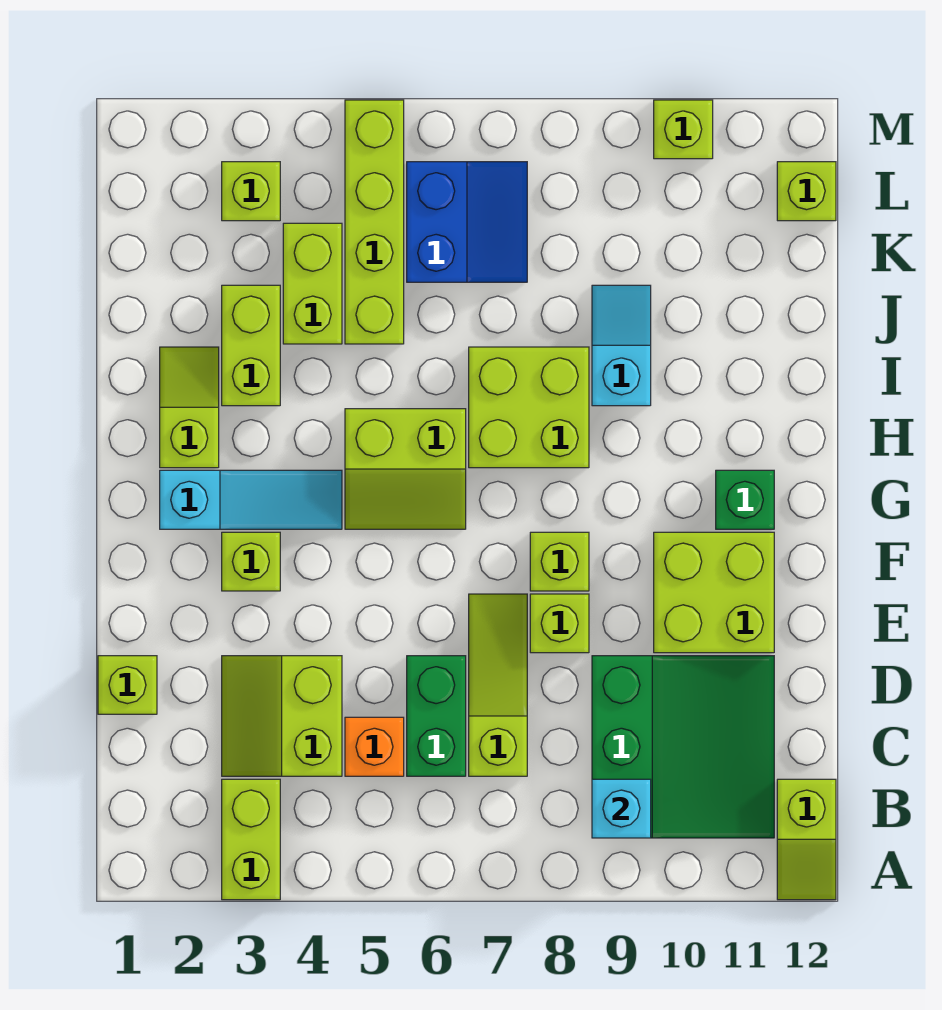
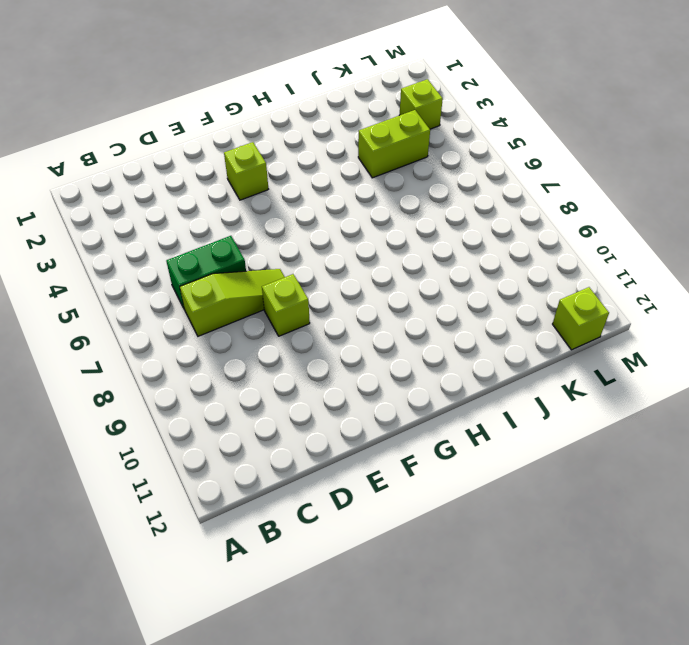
none -> lime brick A3:B3 level 1
none -> lime slope A12:B12 level 1 top B
none -> green slope B9:D11 level 1 top 9

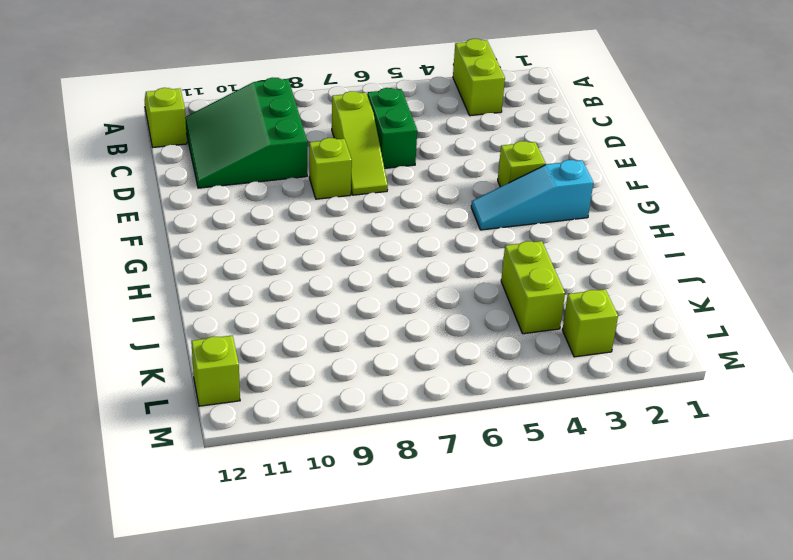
none -> lime slope C3:D4 level 1 top 4
none -> orange brick C5 level 1
none -> lime brick D1 level 1

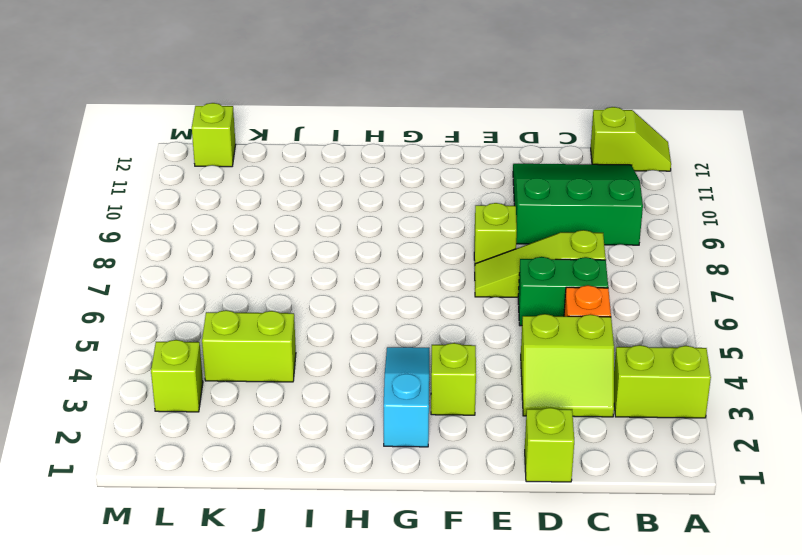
none -> lime brick E10:F11 level 1
none -> lime brick F8 level 1
none -> lime slope G5:H6 level 1 top H

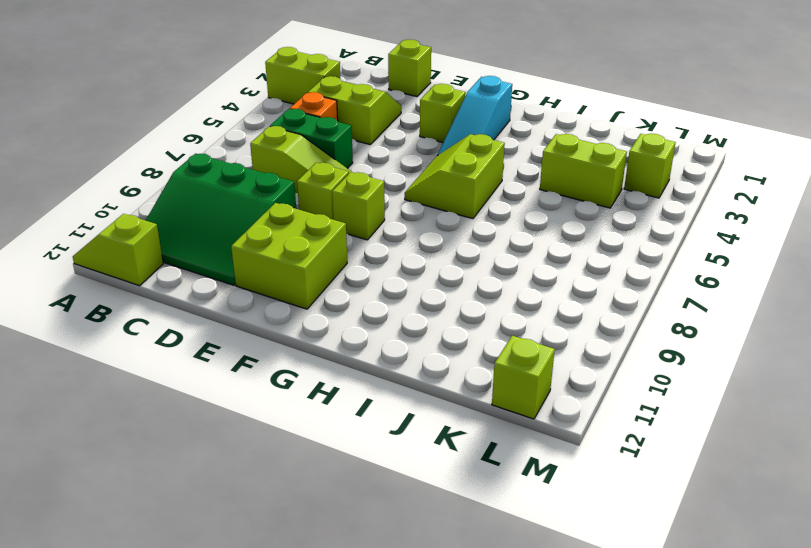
none -> green brick G11 level 1
none -> lime slope H2:I2 level 1 top H
none -> lime brick H7:I8 level 1

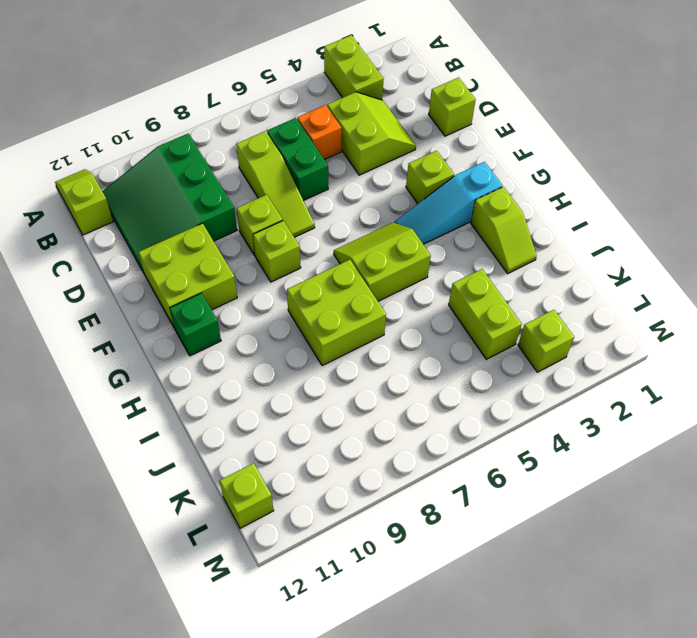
none -> lime brick I3:J3 level 1
none -> cyan slope I9:J9 level 1 top I
none -> lime brick J5:M5 level 1

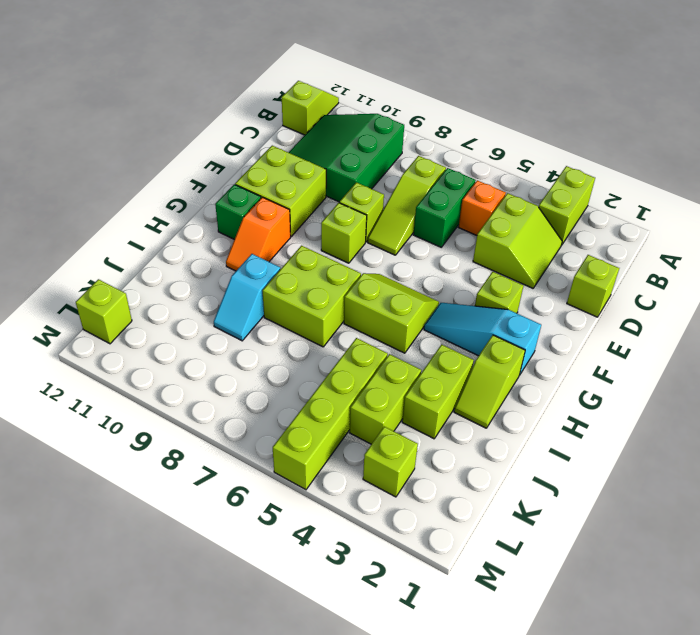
orange slope G10:H10 level 1 top G -> none
none -> blue slope K6:L7 level 1 top 6
none -> lime brick M10 level 1
none -> cyan brick B9 level 2

